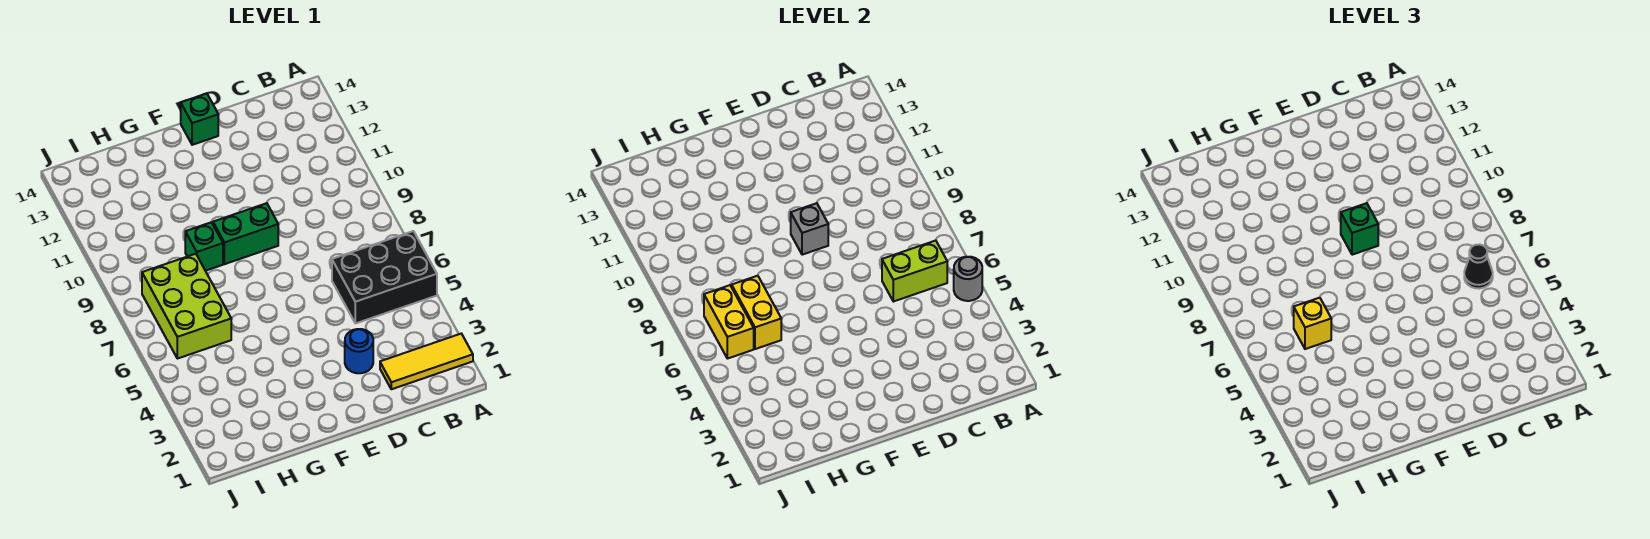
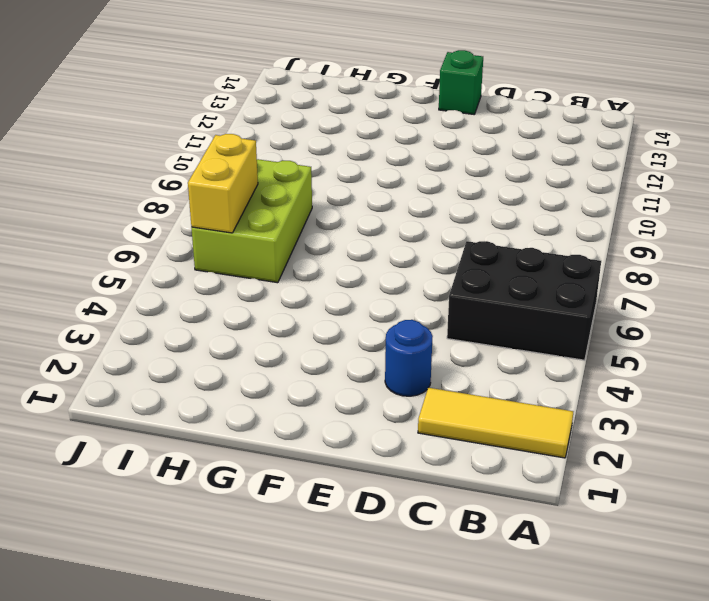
none -> green brick E9:F9 level 1
none -> green brick G9 level 1
none -> grey round brick A5 level 2

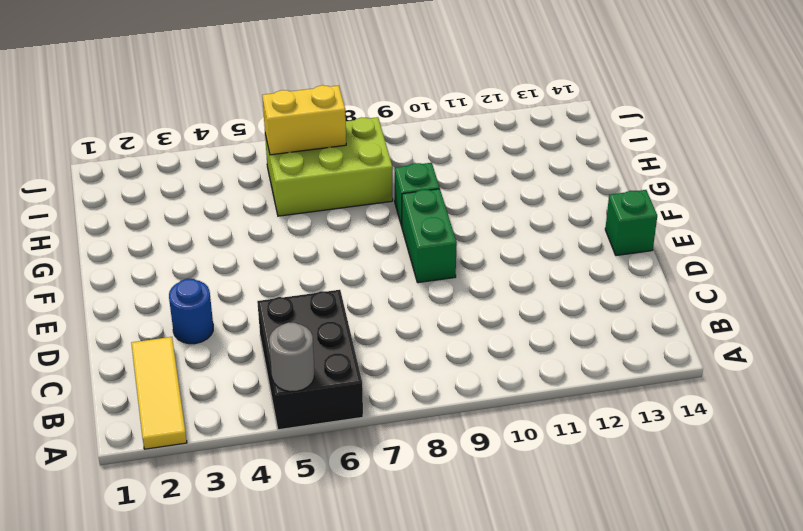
none -> lime brick B6:C6 level 2
none -> grey brick E9 level 2
none -> yellow brick H6:H7 level 2

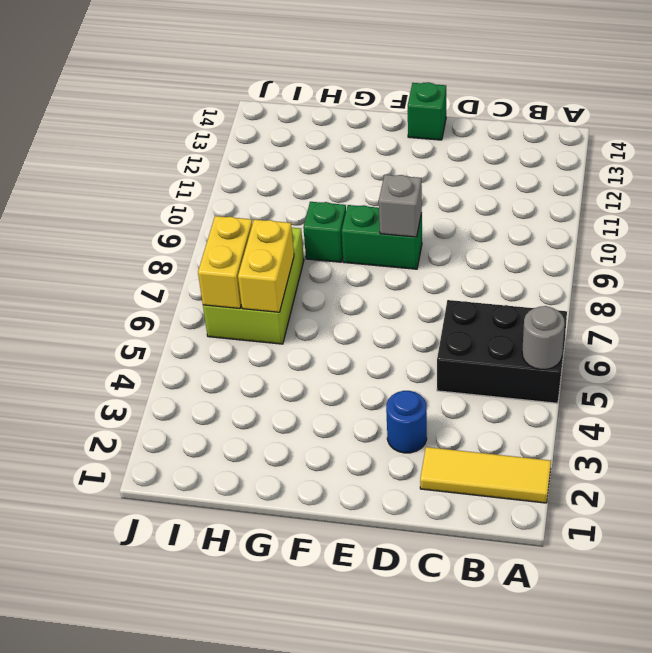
none -> lime brick B6:C6 level 2
none -> black cone B6 level 3
none -> green brick E9 level 3

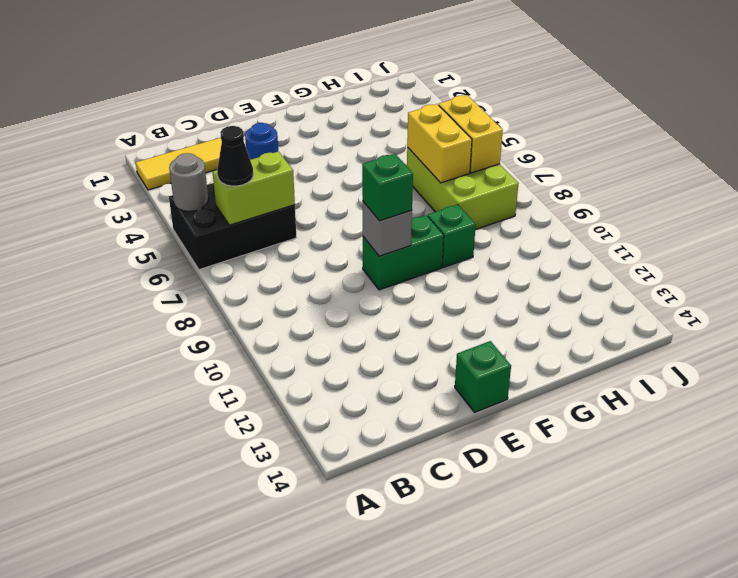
none -> yellow brick H6 level 3

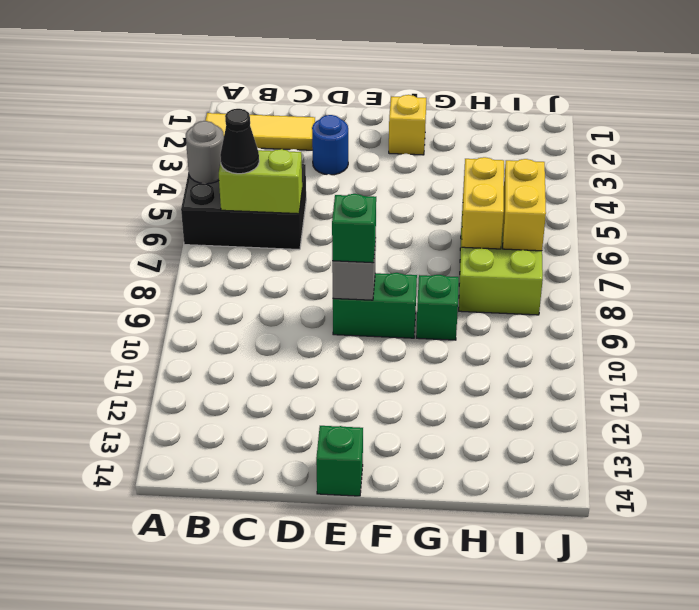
yellow brick F2 level 1 -> yellow brick H6 level 3

